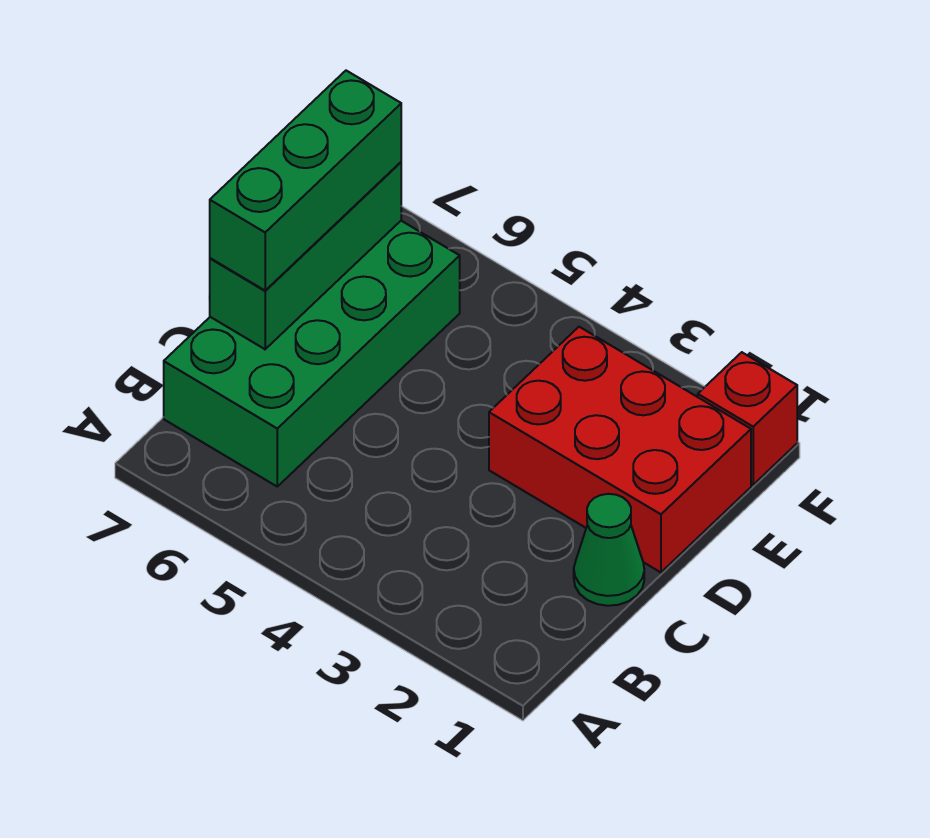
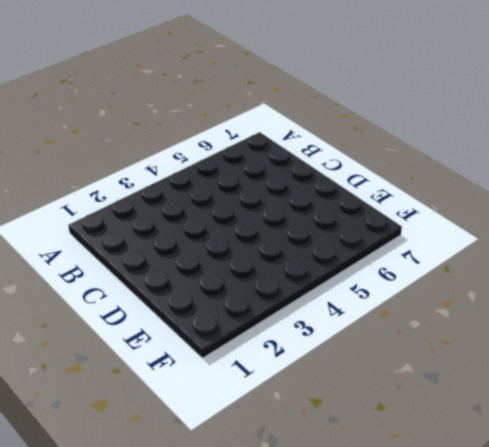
none -> green brick B6:E7 level 1
none -> green cone C1 level 1

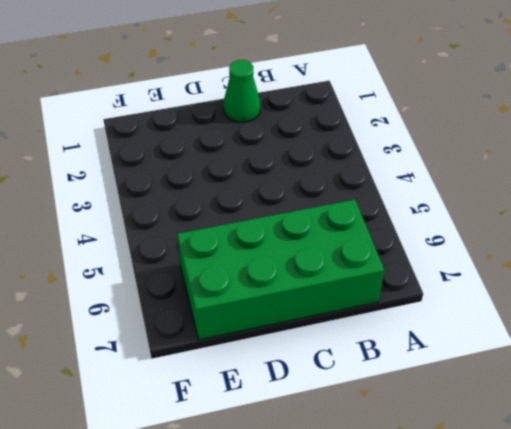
none -> red brick D1:E3 level 1
none -> red brick F1 level 1

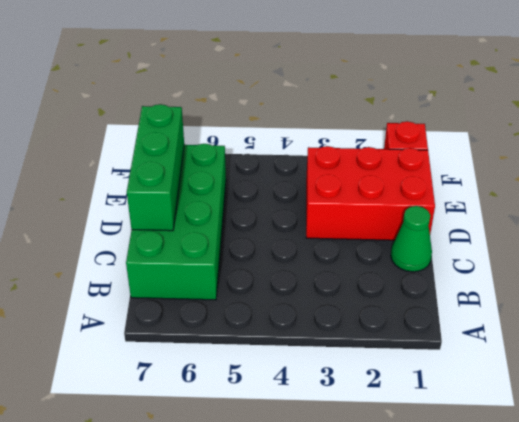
none -> green brick C7:E7 level 3

